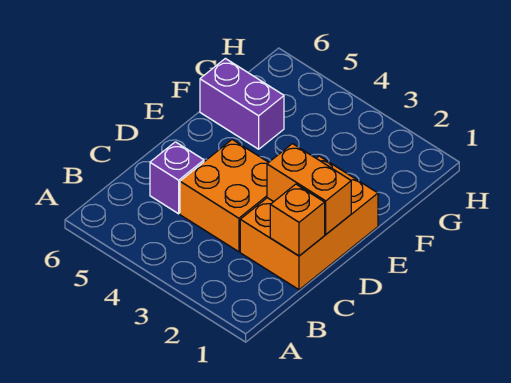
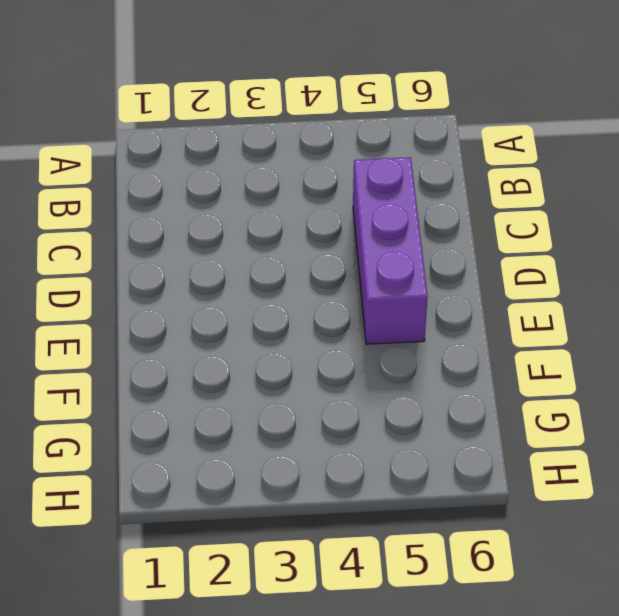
purple brick C5:E5 level 1 -> purple brick C5 level 1
none -> orange brick C1:E2 level 1
none -> orange brick C3:D4 level 1

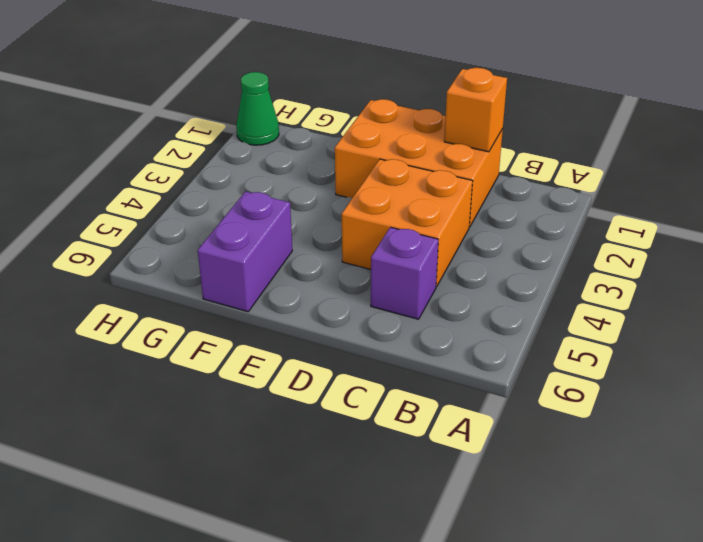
green cone H1 level 1 -> none
none -> orange brick D1:D2 level 2

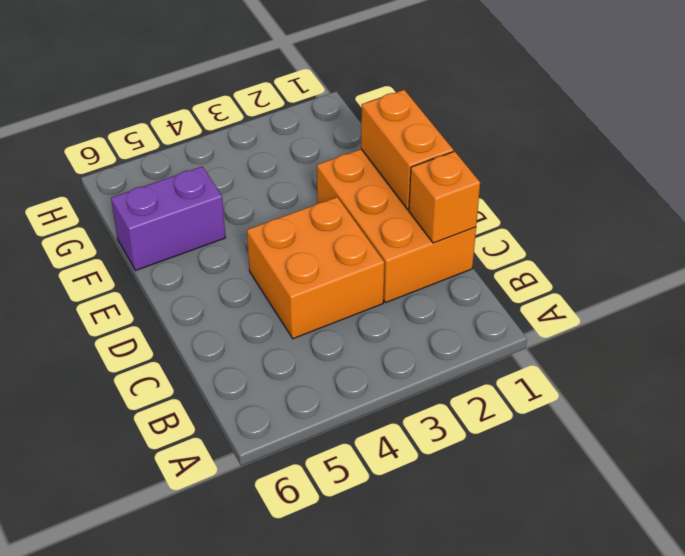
orange brick D1:E1 level 2 -> orange brick D1:D2 level 2
none -> purple brick C5 level 1

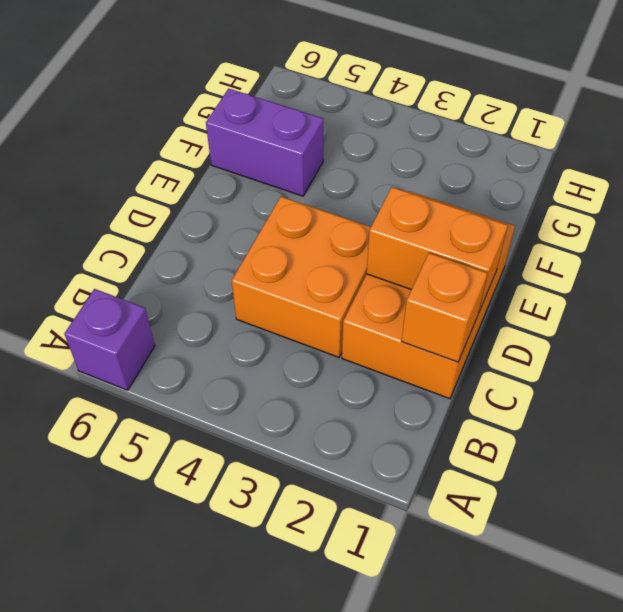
purple brick A6 level 1 -> purple brick C5 level 1

